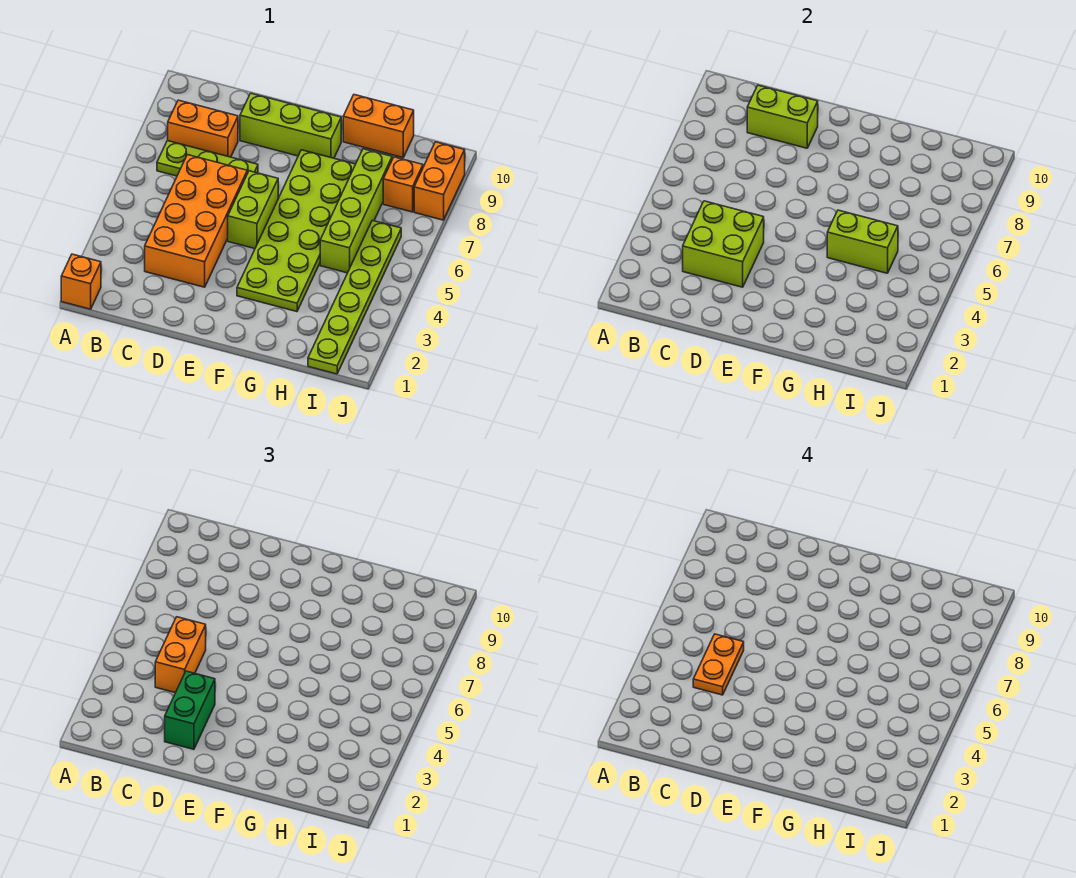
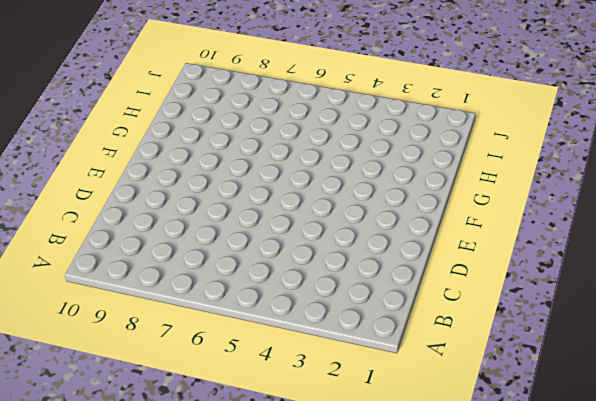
none -> orange brick A1 level 1
none -> lime plate B7:D7 level 1
none -> orange brick B8:C8 level 1

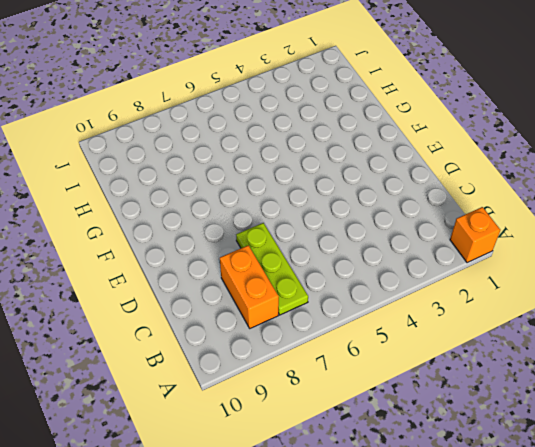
none -> orange brick C3:D6 level 1
none -> lime brick D9:F9 level 1
none -> lime brick E5:E6 level 1

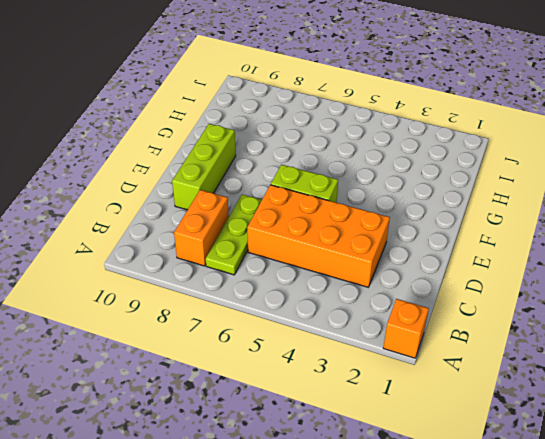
none -> lime plate F3:G8 level 1
none -> orange brick G10:H10 level 1
none -> lime brick H5:H8 level 1

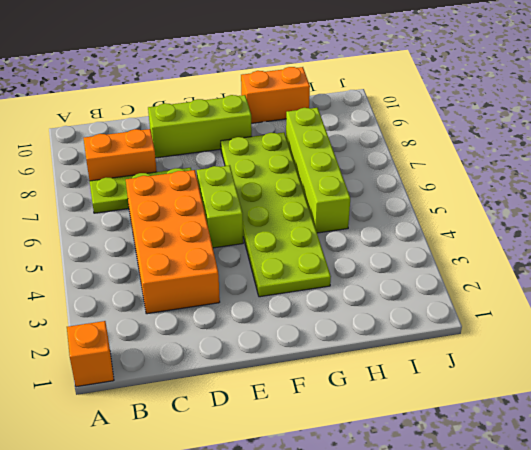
none -> lime plate I1:I6 level 1
none -> orange brick I8 level 1
none -> orange brick J8:J9 level 1

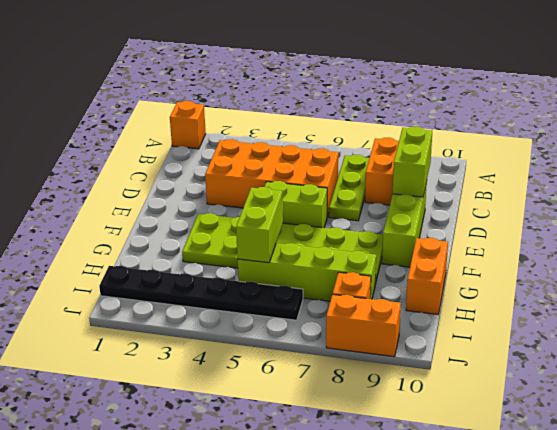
black plate I1:I6 level 1 -> lime plate I1:I6 level 1
none -> lime brick C3:D4 level 2
none -> orange brick C4:C5 level 3
none -> green brick D2:D3 level 3

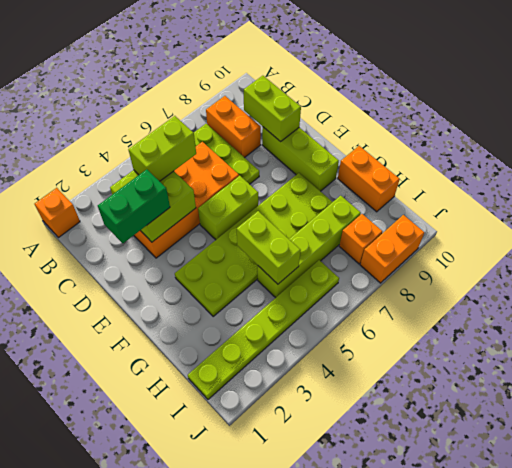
lime brick C4:C5 level 3 -> orange brick C4:C5 level 3
none -> orange plate C4:C5 level 4

